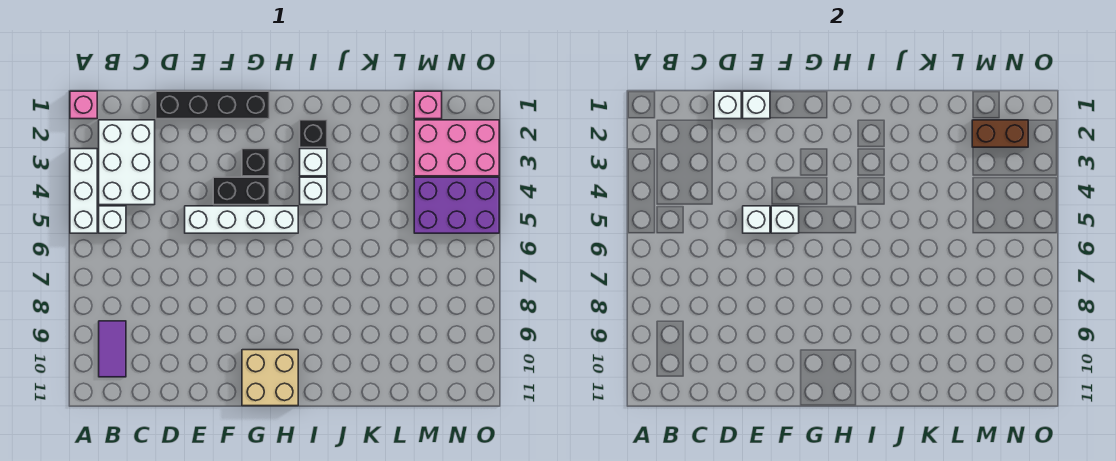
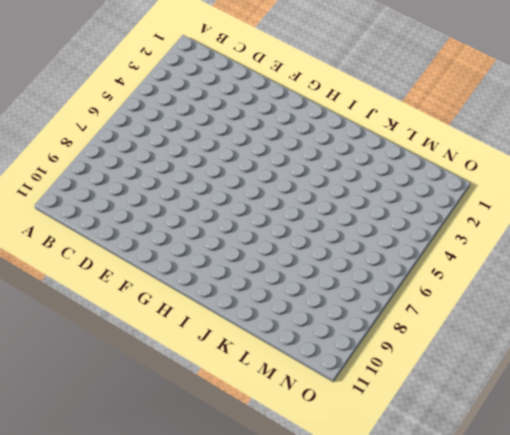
none -> pink brick A1 level 1
none -> white brick A3:A5 level 1
none -> white brick B2:C4 level 1

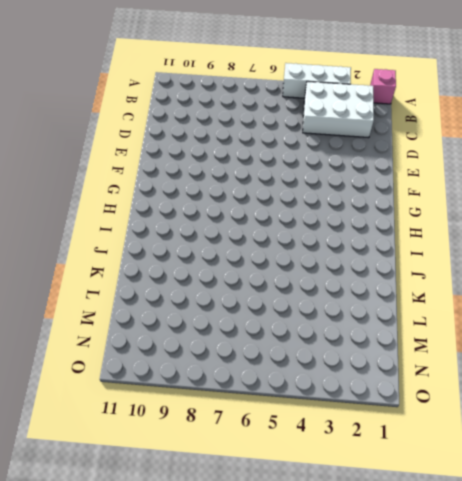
none -> white brick B5 level 1
none -> purple tile B9:B10 level 1
none -> black brick D1:G1 level 1

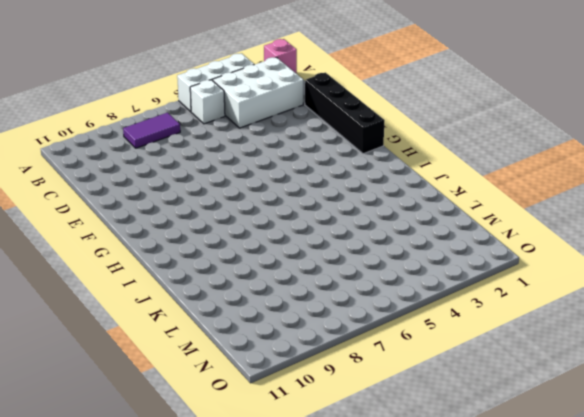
purple tile B7:B8 level 1 -> purple tile B9:B10 level 1
none -> white brick E5:H5 level 1
none -> black brick F4:G4 level 1
none -> black brick G3 level 1

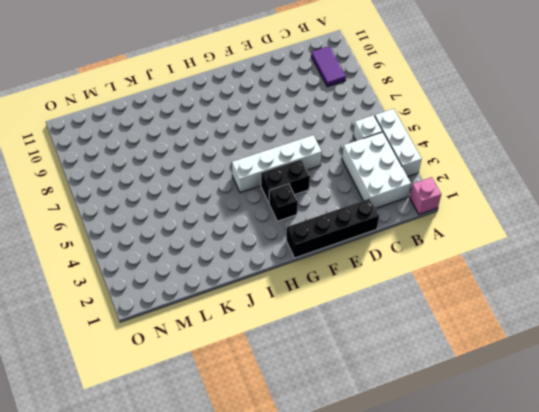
none -> tan brick G10:H11 level 1
none -> black brick I2 level 1
none -> white brick I3 level 1

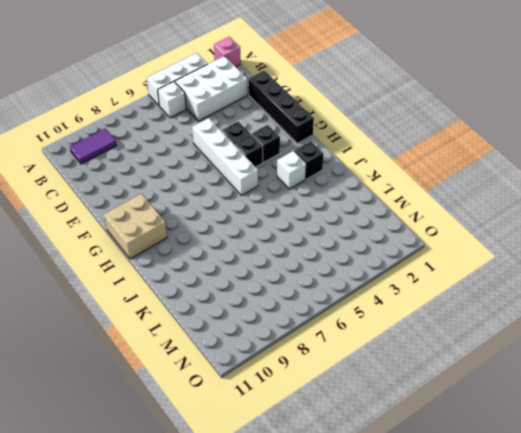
none -> white brick I4 level 1
none -> pink brick M1 level 1
none -> pink brick M2:O3 level 1

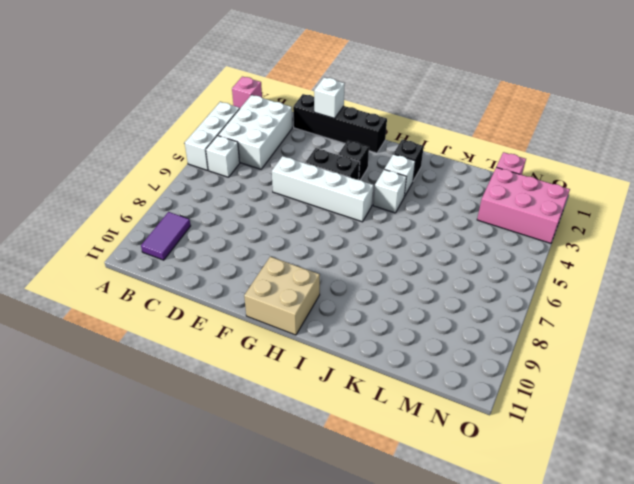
none -> purple brick M4:O5 level 1
none -> white brick D1 level 2
none -> white brick E5 level 2

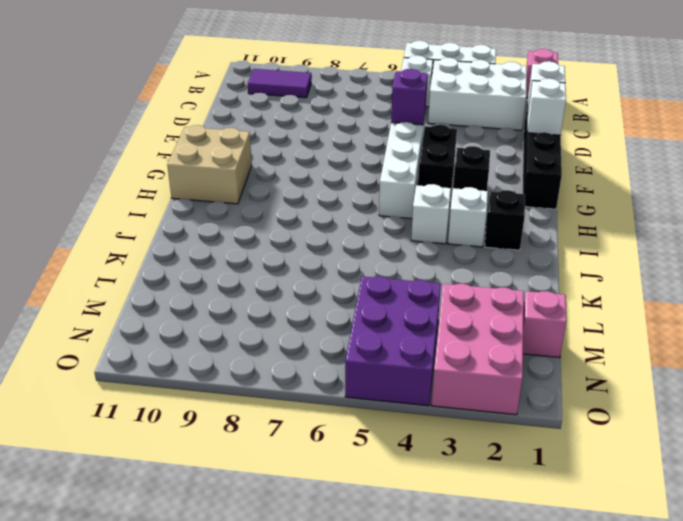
purple brick E5 level 2 -> white brick E5 level 2
none -> white brick F5 level 2
none -> brown brick M2:N2 level 2

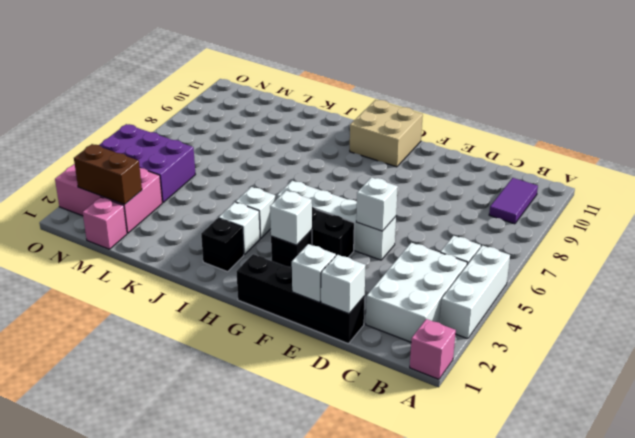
white brick G3 level 2 -> white brick F5 level 2

